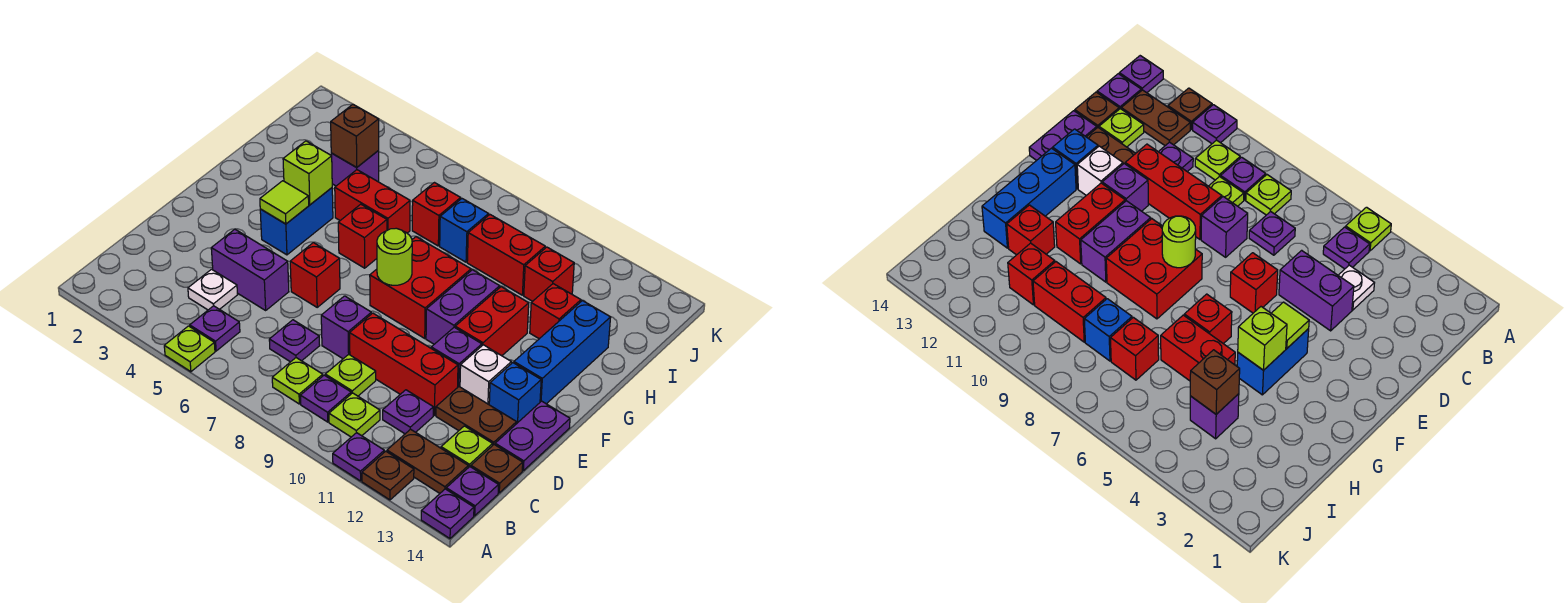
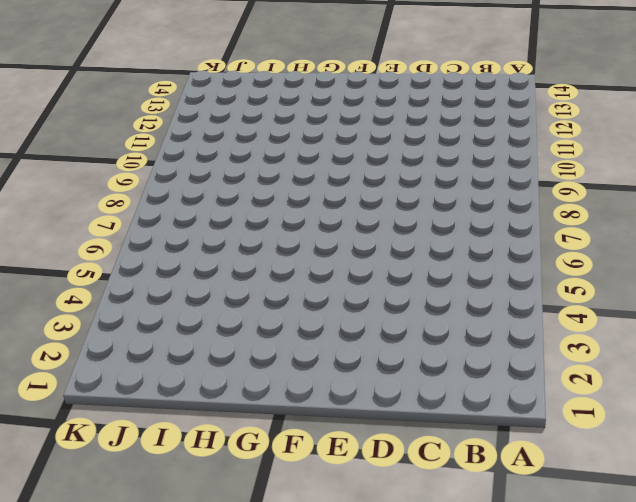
none -> lime plate A5 level 1
none -> purple plate A11 level 1
none -> brown plate A12 level 1
none -> purple plate A14 level 1

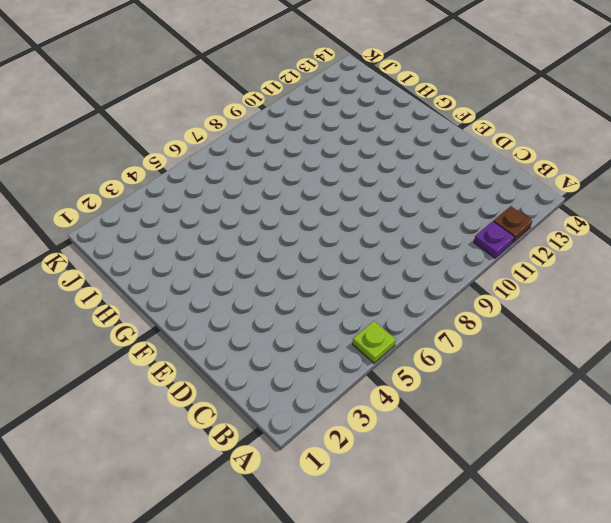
none -> purple plate A14 level 1
none -> purple plate B5 level 1
none -> lime plate B8 level 1
none -> purple plate B9 level 1

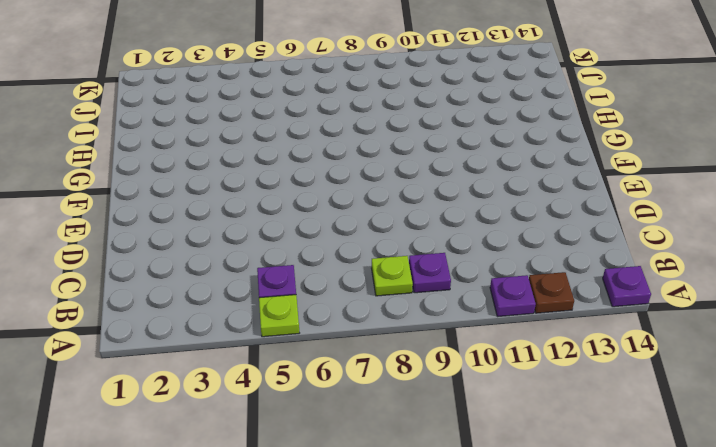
none -> lime plate B10 level 1
none -> brown plate B12:B13 level 1
none -> purple plate B14 level 1
none -> white plate C4 level 1

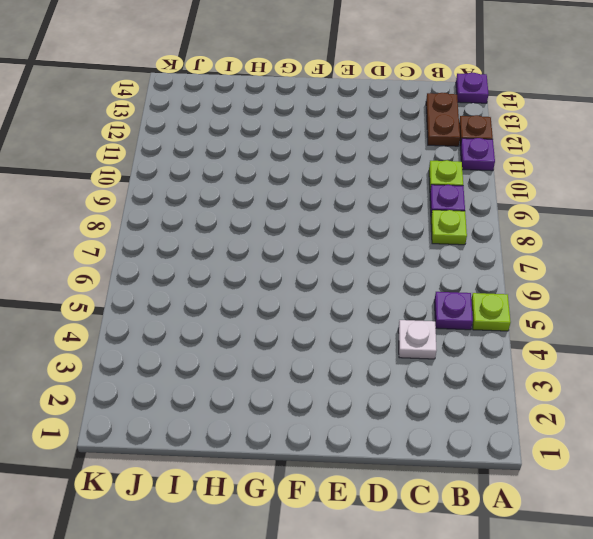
none -> purple plate B14 level 1
none -> purple plate C7 level 1
none -> lime plate C9 level 1
none -> purple plate C11 level 1

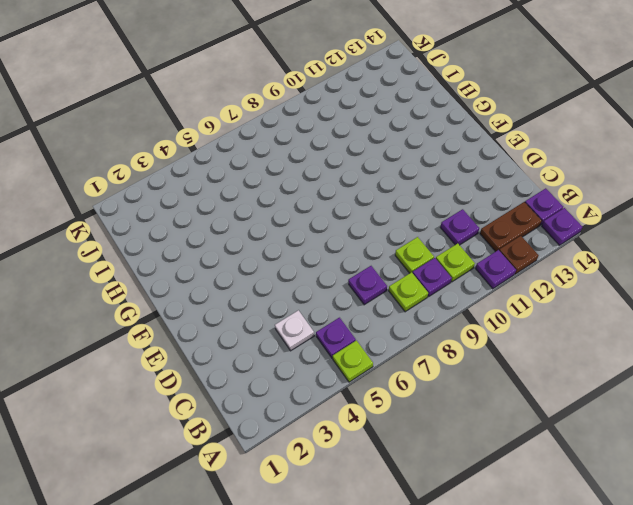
none -> lime plate C13 level 1
none -> brown plate C14 level 1
none -> purple brick D4:D5 level 1
none -> purple brick D8 level 1

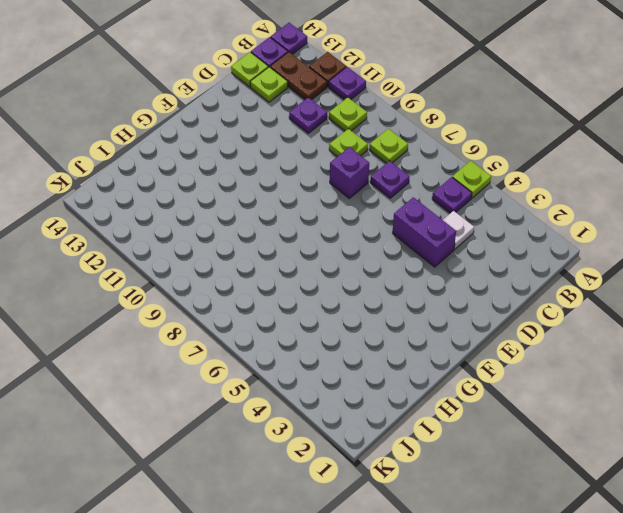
lime plate C14 level 1 -> brown plate C14 level 1
none -> purple plate B9 level 1
none -> red brick D9:D11 level 1
none -> brown plate D12:D13 level 1
none -> purple plate D14:E14 level 1

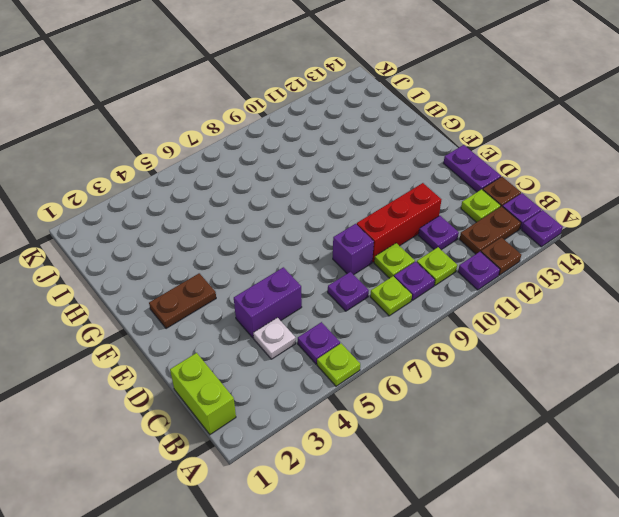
lime brick B1:C1 level 1 -> none
brown plate F2:F3 level 1 -> brown plate D12:D13 level 1
none -> red brick E6 level 1
none -> purple brick E11 level 1
none -> white brick E12 level 1
none -> blue brick E13 level 1

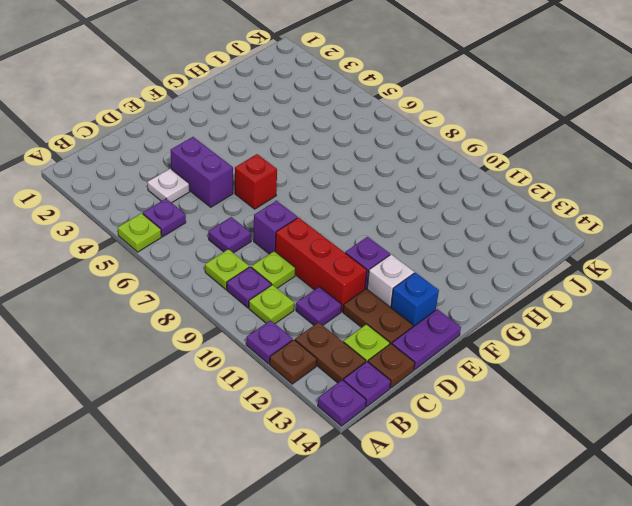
none -> blue brick F4:G4 level 1
none -> red brick F8:G9 level 1
none -> purple brick F10:G10 level 1
none -> red brick F11:G11 level 1

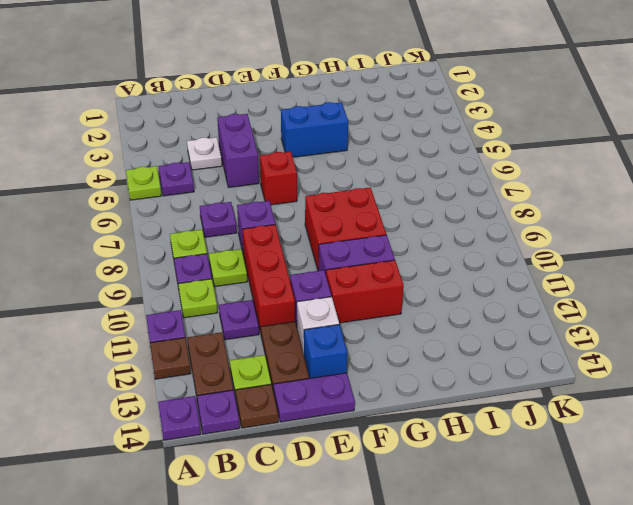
none -> blue brick F13:H13 level 1
none -> red brick G6 level 1
none -> red brick H5:H6 level 1
none -> red brick H12 level 1

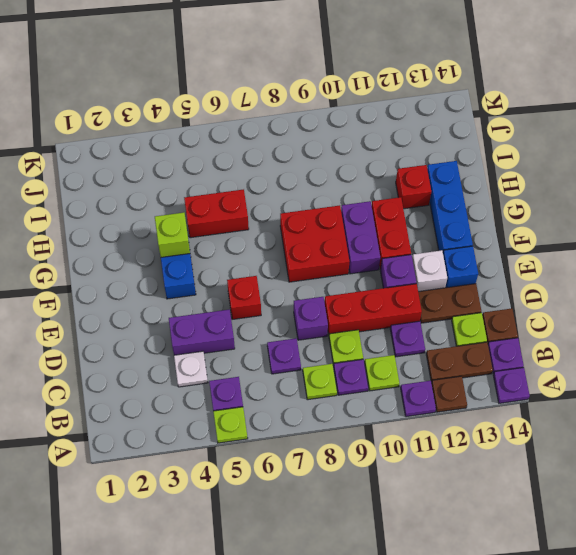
none -> purple plate D14:E14 level 1
none -> red brick G6 level 1
none -> purple brick I4 level 1
none -> red brick I7 level 1

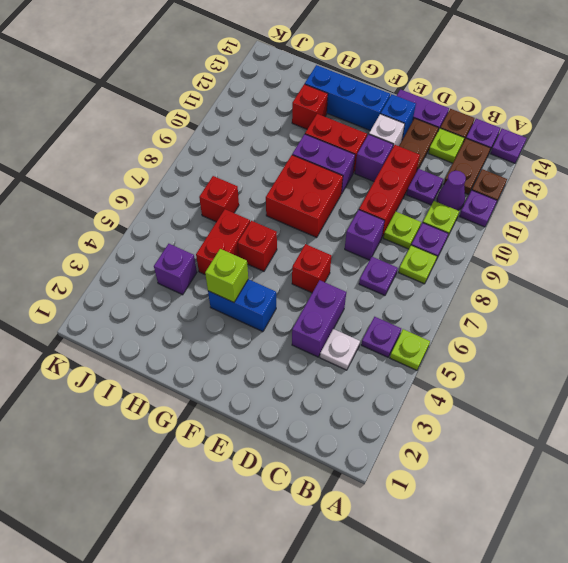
purple cone B11 level 1 -> none
none -> blue brick I8 level 1
none -> red brick I9:I10 level 1
none -> red brick I11 level 1
none -> lime tile F4 level 2

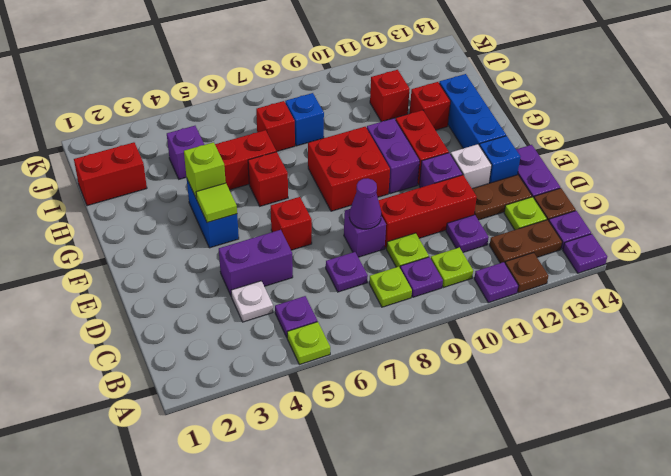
purple cone D8 level 2 -> none
red brick I1:I2 level 1 -> red brick I9:I10 level 1
none -> lime round brick F8 level 2
none -> brown brick I4 level 2

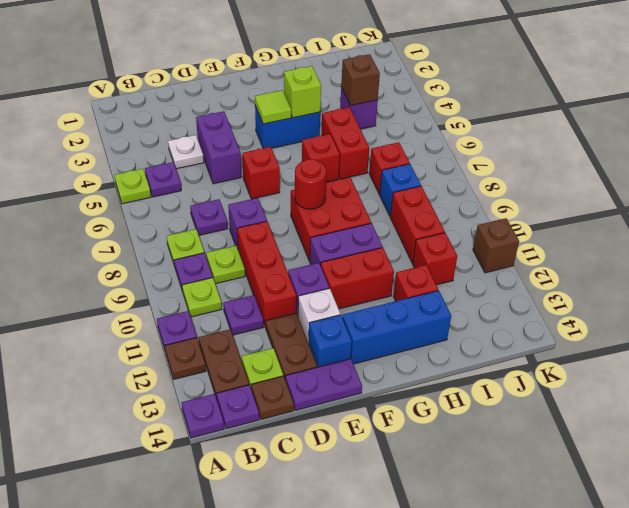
red round brick F8 level 2 -> lime round brick F8 level 2
brown brick K11 level 1 -> none

